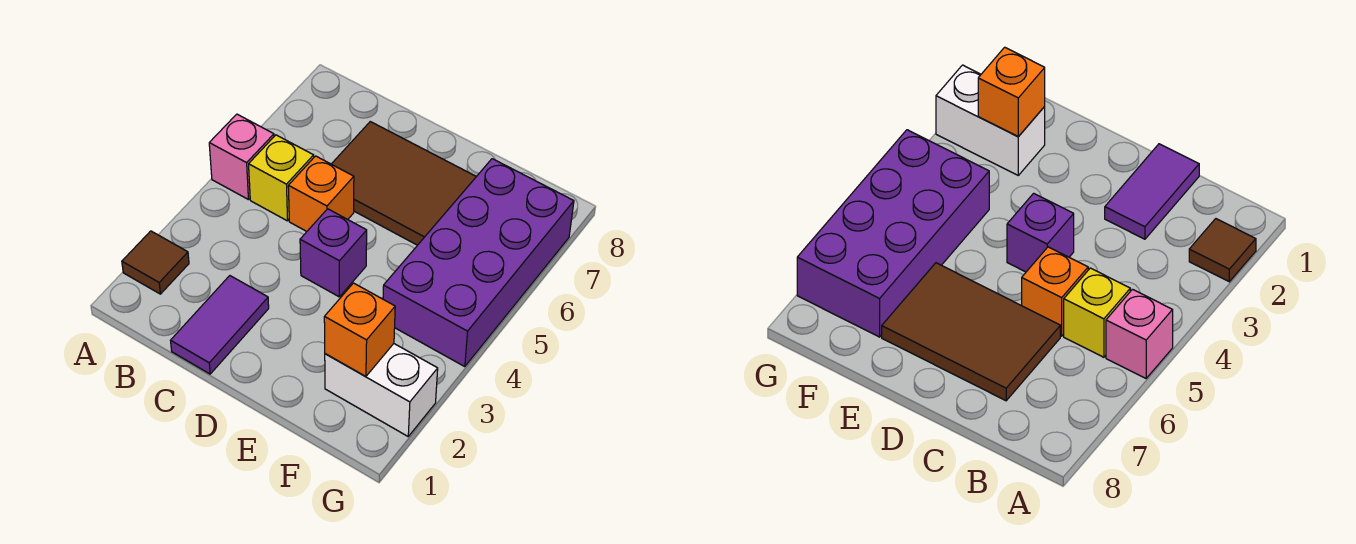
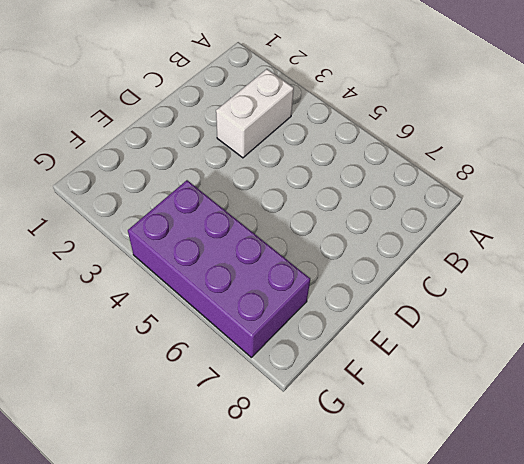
white brick B3:C3 level 1 -> white brick F2:G2 level 1
none -> brown tile A2 level 1
none -> pink brick A5 level 1

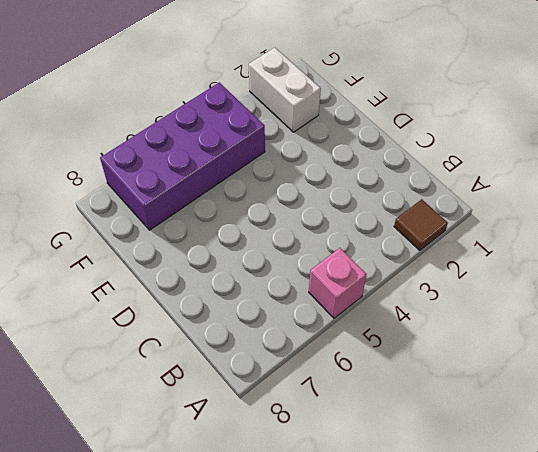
none -> yellow brick B5 level 1
none -> purple tile C1:C2 level 1

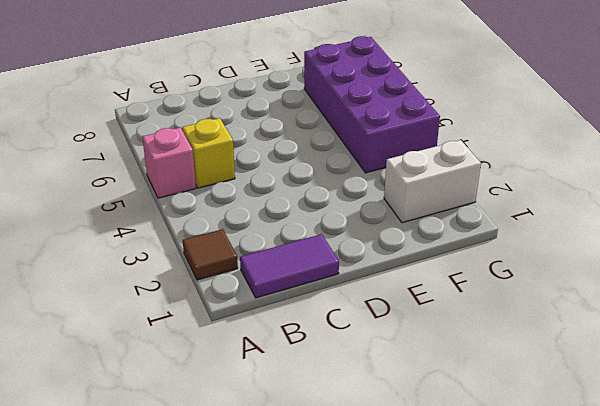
purple tile B1:C1 level 1 -> purple tile C1:C2 level 1
none -> orange brick C5 level 1
none -> brown tile C6:E7 level 1

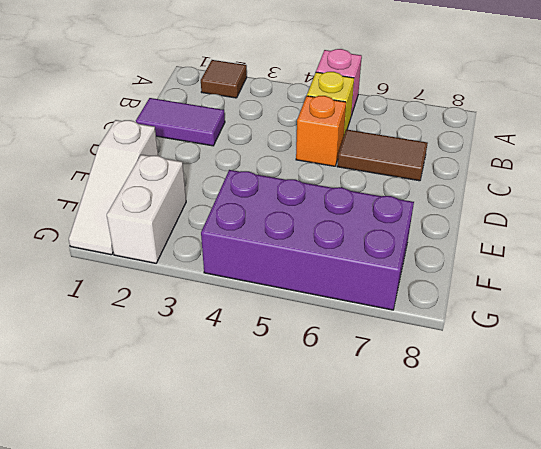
brown tile C6:C7 level 1 -> brown tile C6:E7 level 1
white slope E1:G1 level 1 top E -> none
none -> purple brick D4 level 1
none -> orange brick F2 level 2

